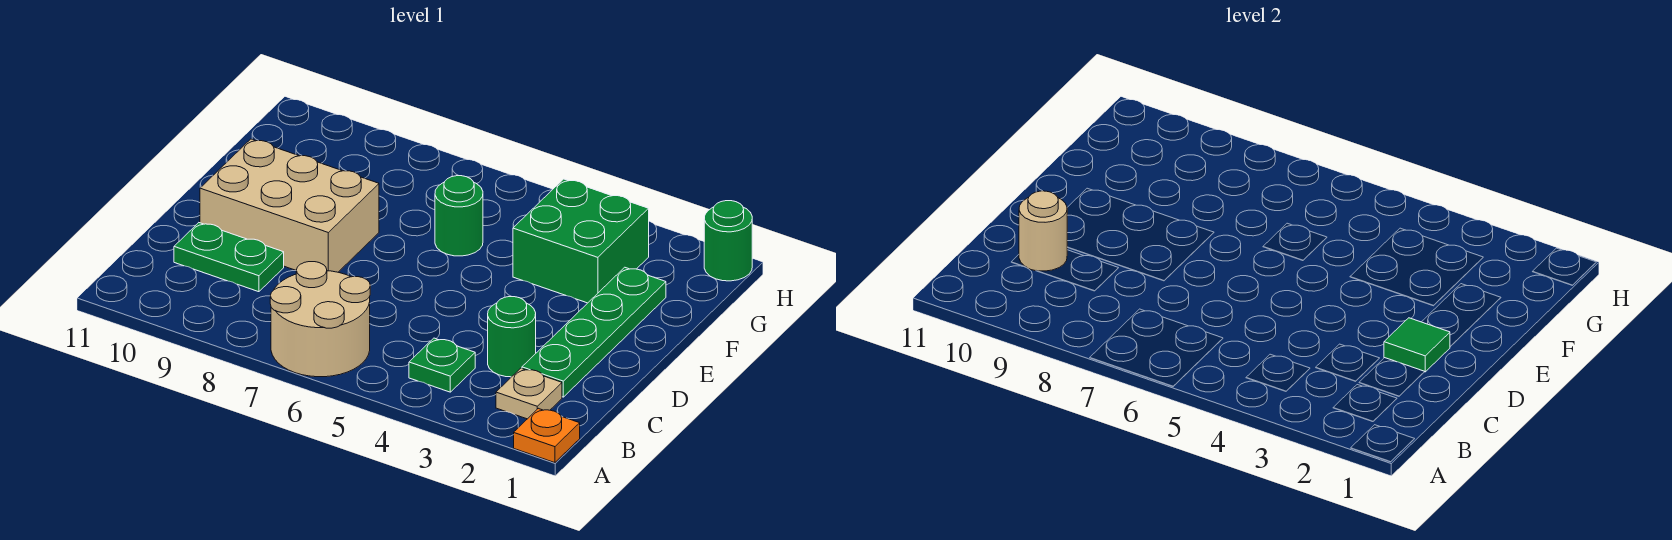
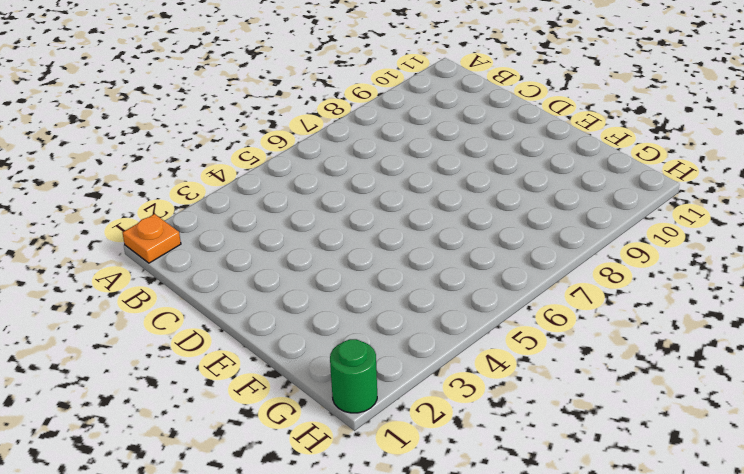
none -> tan round brick A6:B7 level 1
none -> tan plate B2 level 1
none -> green plate B4 level 1

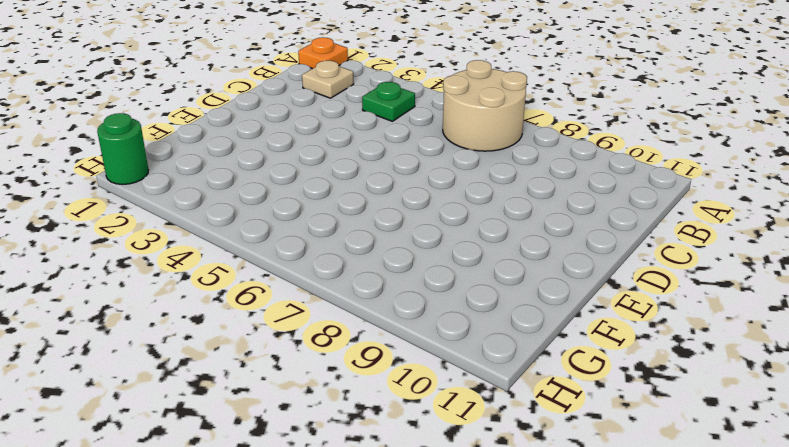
none -> green plate C2:F2 level 1
none -> green round brick C3 level 1
none -> green plate C9:C10 level 1

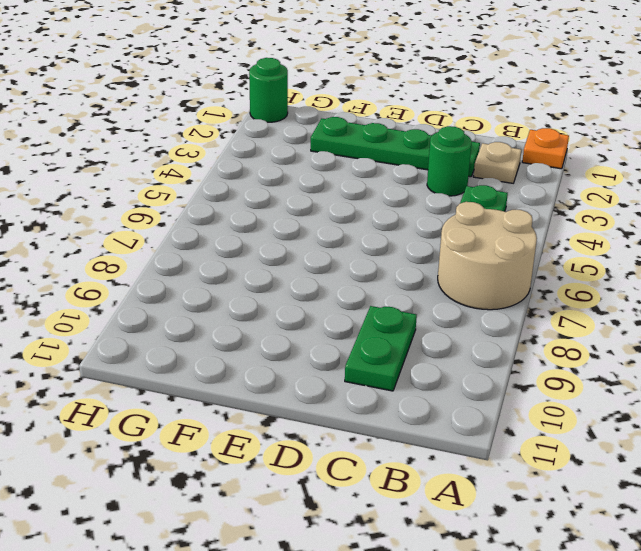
none -> tan brick D8:E10 level 1
none -> green brick F3:G4 level 1
none -> green round brick F6 level 1

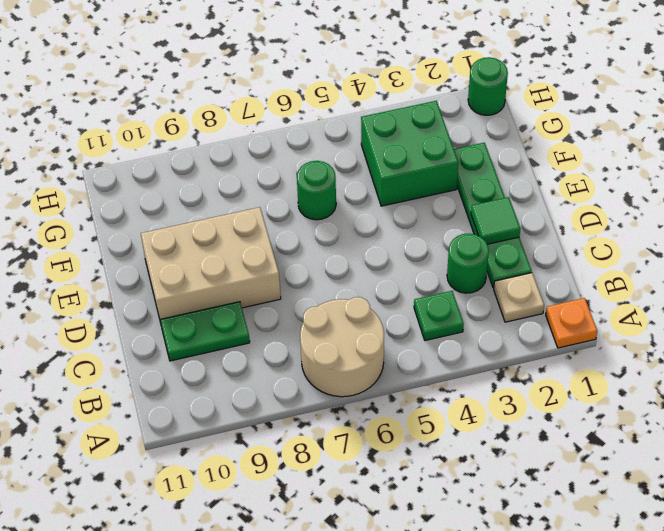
none -> tan round brick C10 level 2

